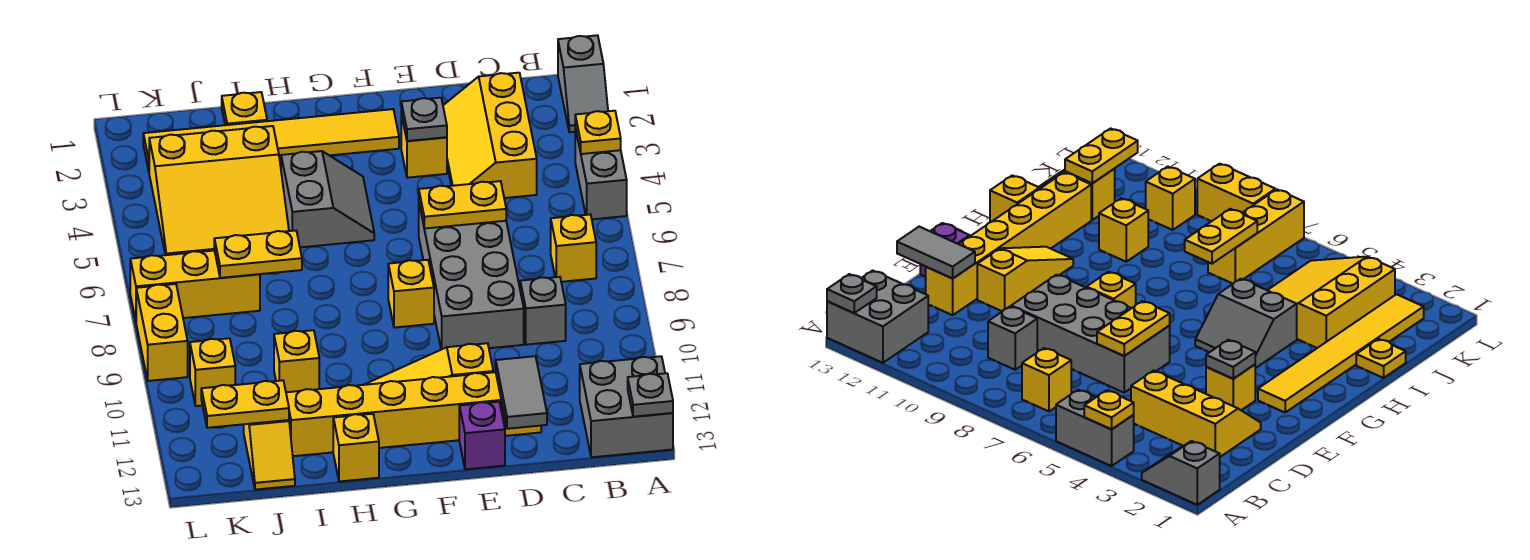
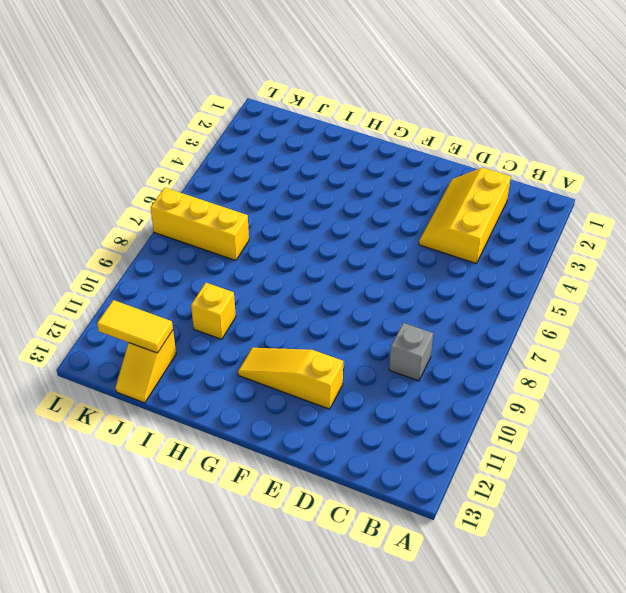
yellow tile J12:K12 level 2 -> yellow plate J12:K12 level 2
none -> grey slope A1:A2 level 1 top 1
none -> grey brick A4:A5 level 1
none -> grey brick A12:B13 level 1

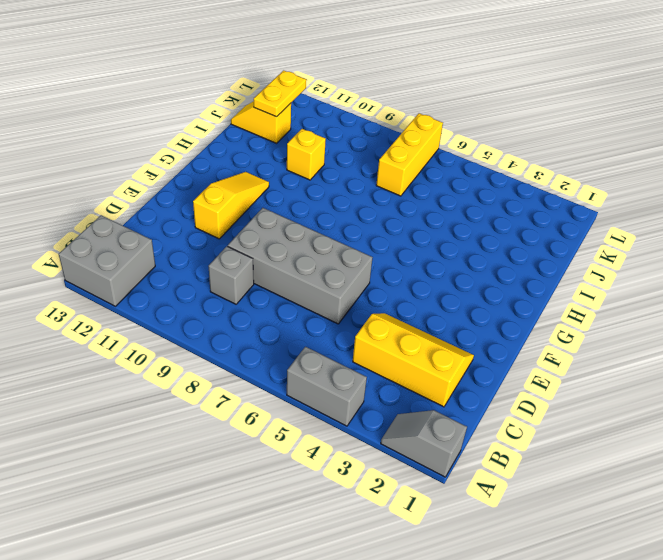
none -> yellow brick B7 level 1
none -> yellow brick D12:I12 level 1
none -> yellow brick E3 level 1

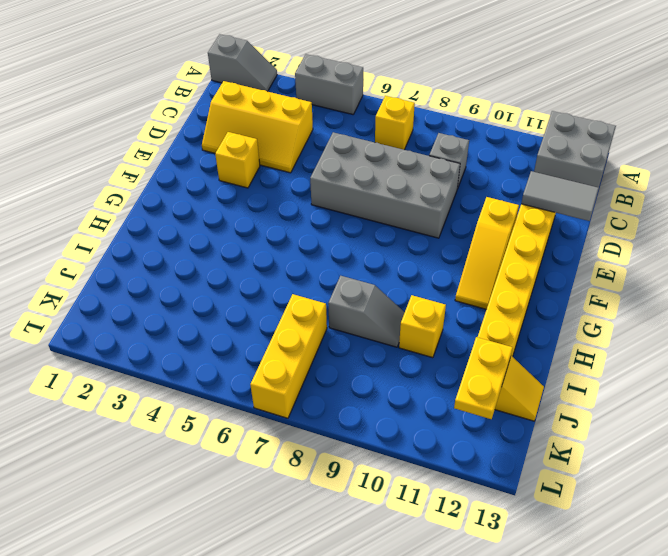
grey slope I8:I9 level 1 top 8 -> none
none -> purple brick E13 level 1
none -> yellow tile F2:K2 level 1
none -> yellow brick F8 level 1

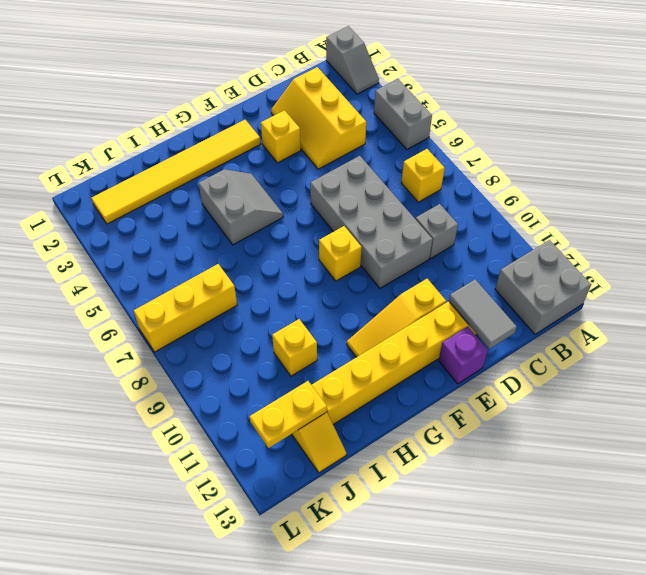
none -> yellow brick H13 level 1
none -> yellow plate I1 level 1
none -> yellow slope I3:K5 level 1 top 3

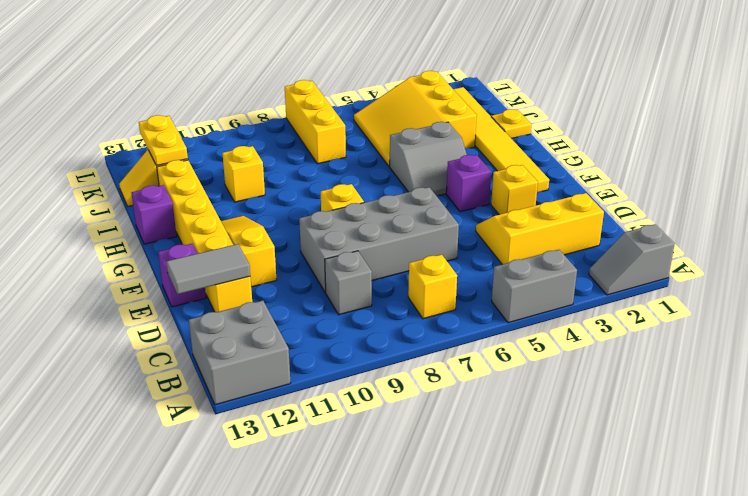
purple brick F4 level 1 -> none
purple brick H13 level 1 -> yellow brick H13 level 1
none -> yellow brick K10 level 1
none -> yellow brick L8:L9 level 1
none -> yellow plate A4 level 2

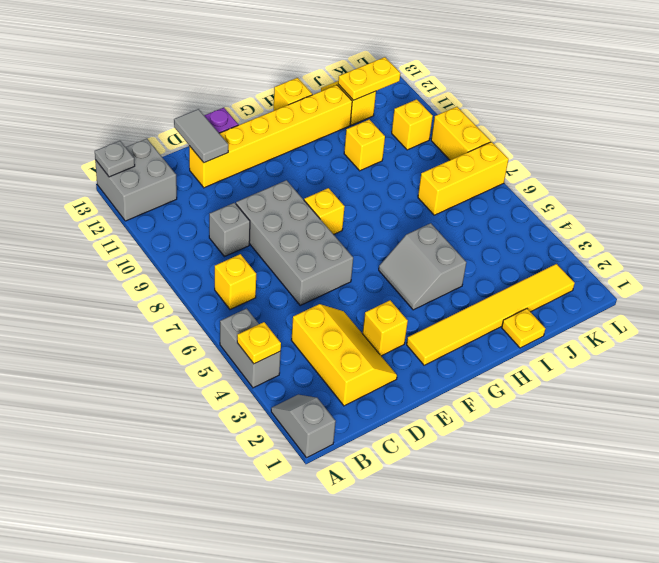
none -> yellow slope E11:G11 level 1 top E
none -> yellow slope I3:K5 level 1 top 3
none -> yellow plate D6:E6 level 2

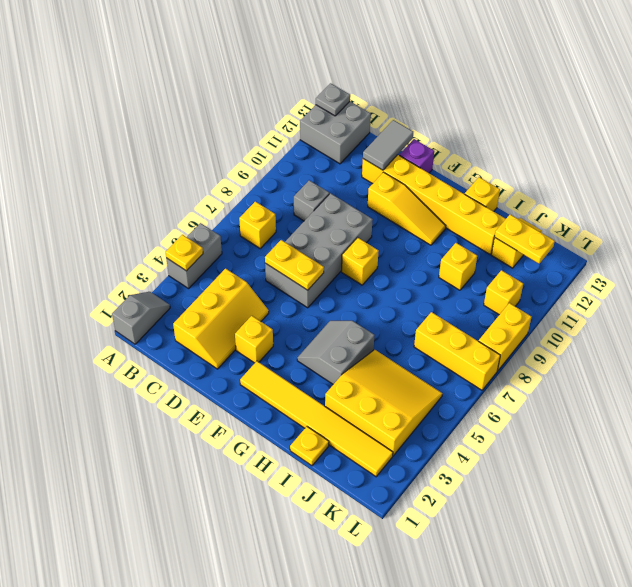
none -> grey plate E3 level 2
none -> yellow plate I7:J7 level 2

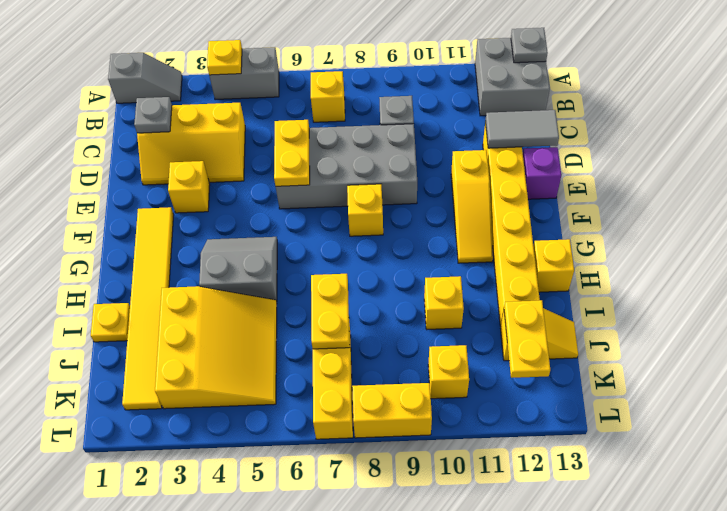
grey plate C2 level 2 -> grey plate E3 level 2

